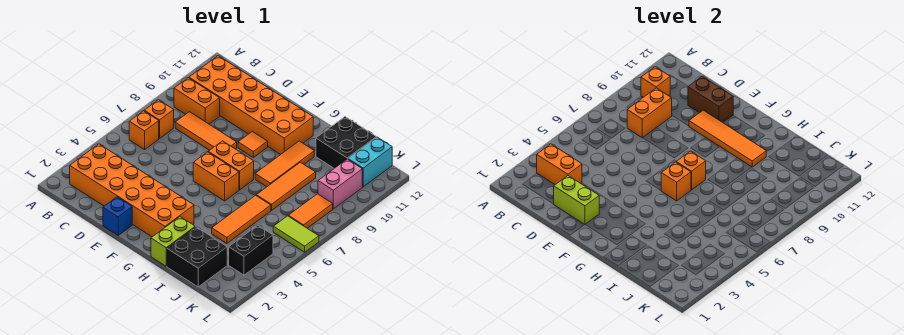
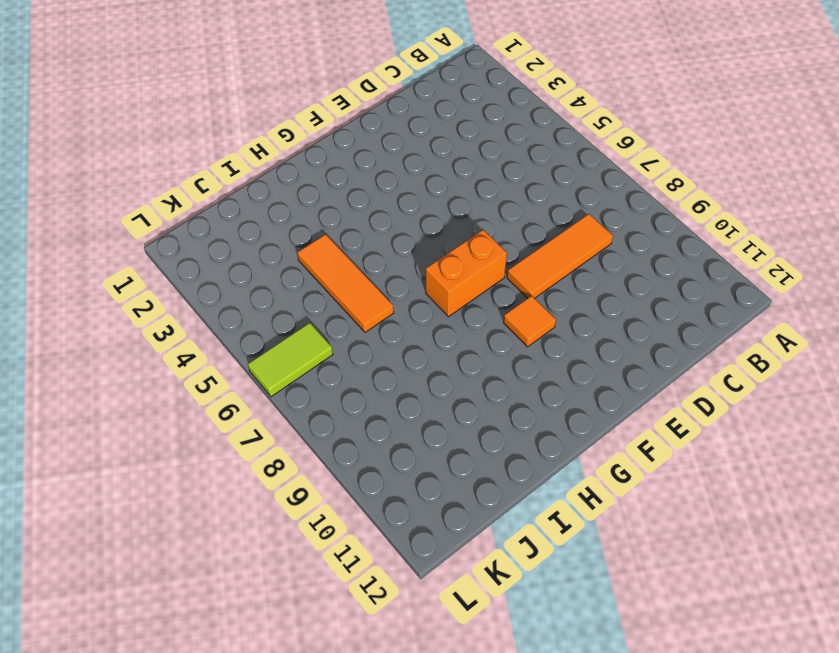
none -> orange brick B2:G3 level 1
none -> orange brick B6 level 1
none -> orange brick B7 level 1

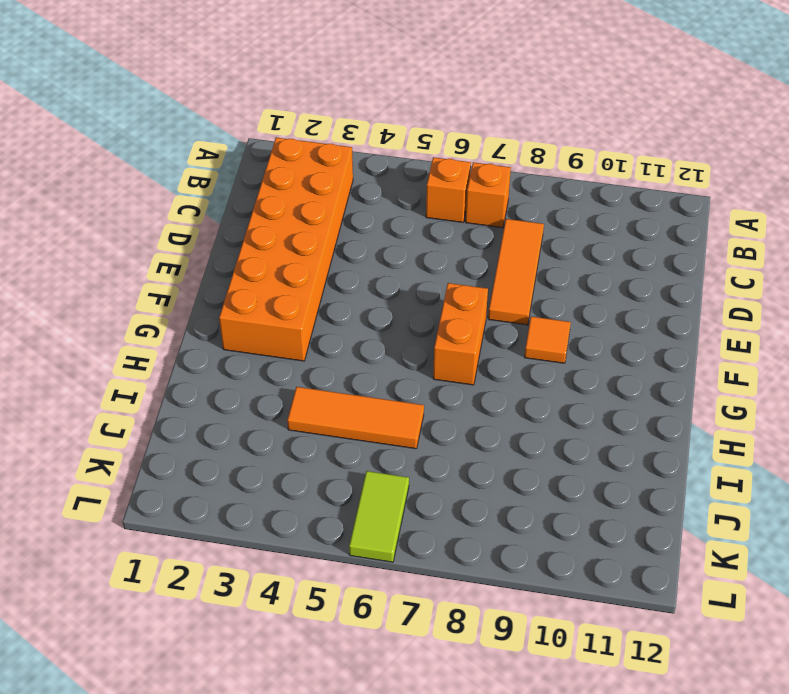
none -> orange brick B9:C9 level 1
none -> orange brick B10:G11 level 1
none -> blue brick E1 level 1

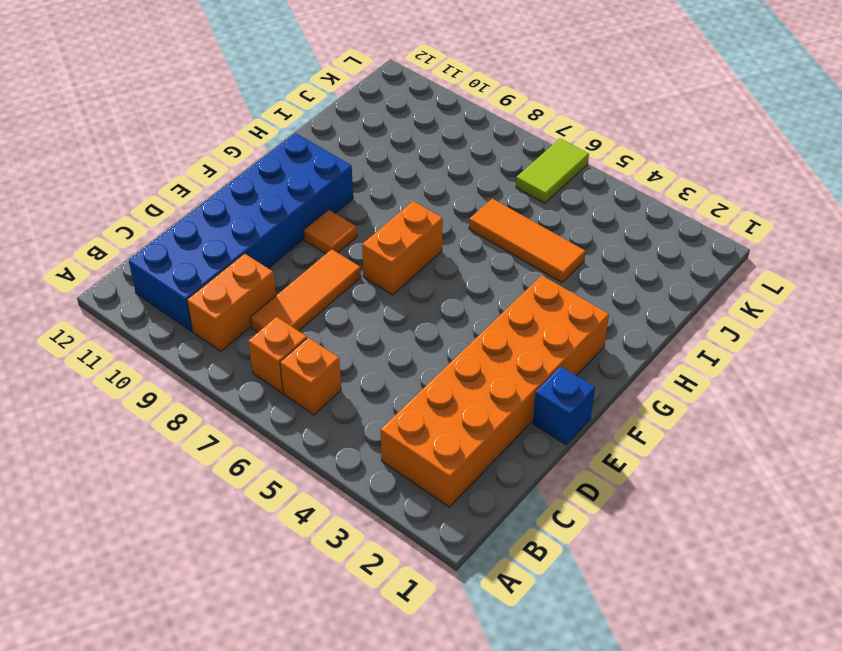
blue brick B10:G11 level 1 -> orange brick B10:G11 level 1
none -> orange brick F6:G6 level 1
none -> lime brick H1:H2 level 1
none -> orange tile H8:H10 level 1

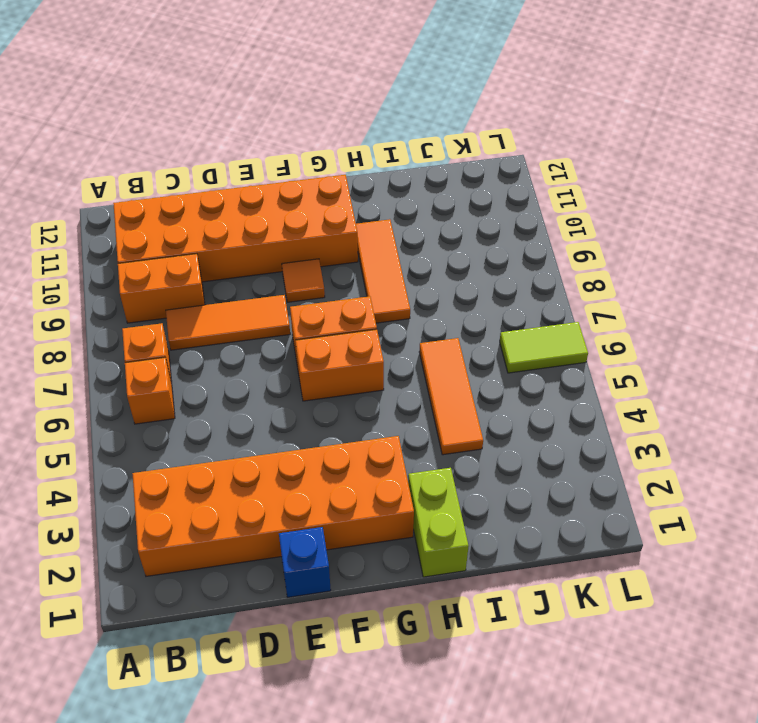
none -> black brick I1:J2 level 1
none -> orange tile I7:I9 level 1
none -> black brick I11:J12 level 1

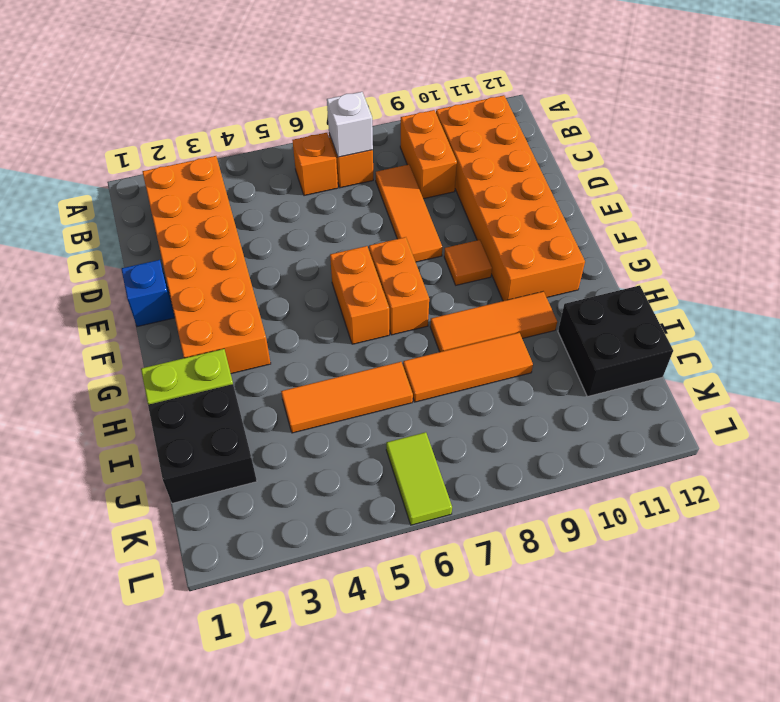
white brick B7 level 2 -> none
none -> black brick K3:K4 level 1
none -> orange tile K7:K8 level 1
none -> pink brick K9:K10 level 1

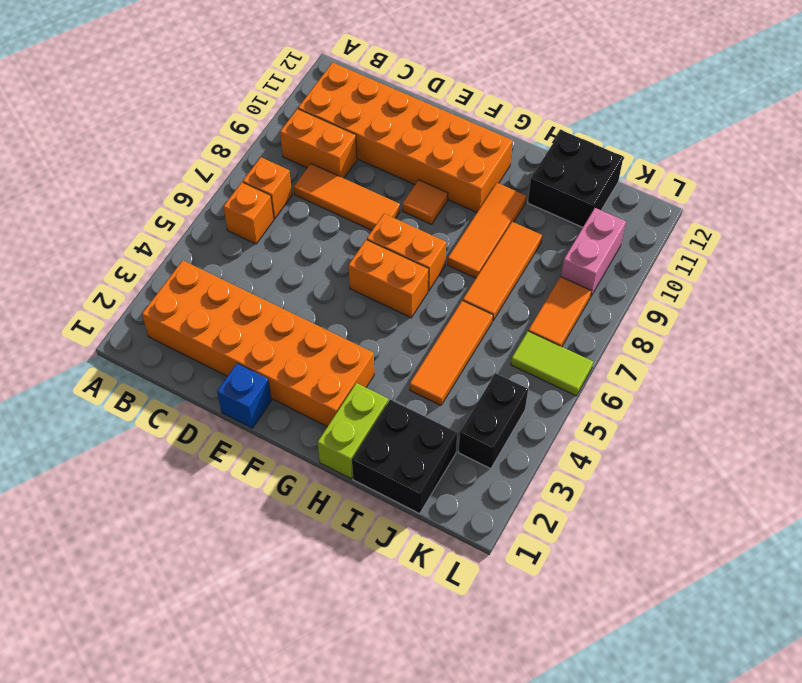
none -> cyan brick K11:K12 level 1
none -> orange brick B3:C3 level 2
none -> orange brick B10 level 2

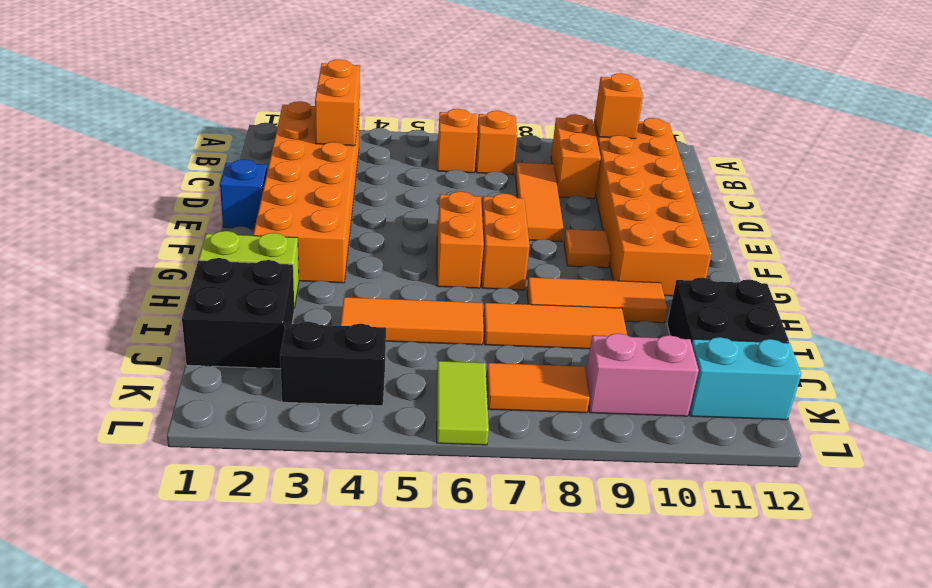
none -> orange brick C8:C9 level 2
none -> lime brick D2:E2 level 2
none -> brown brick D11:E11 level 2

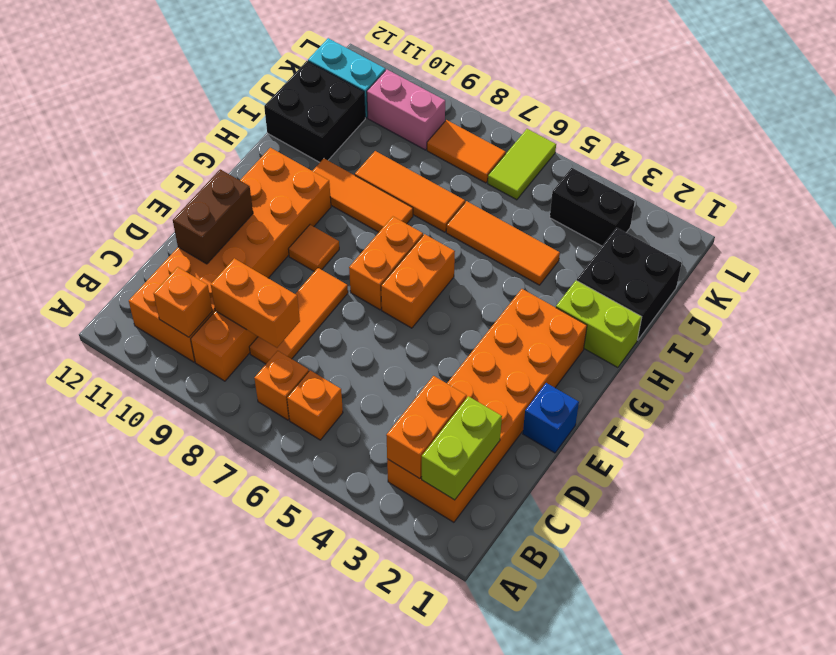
lime brick B2:C2 level 2 -> lime brick D2:E2 level 2
none -> orange tile E10:H10 level 2
none -> orange brick G6 level 2
none -> orange brick G7 level 2

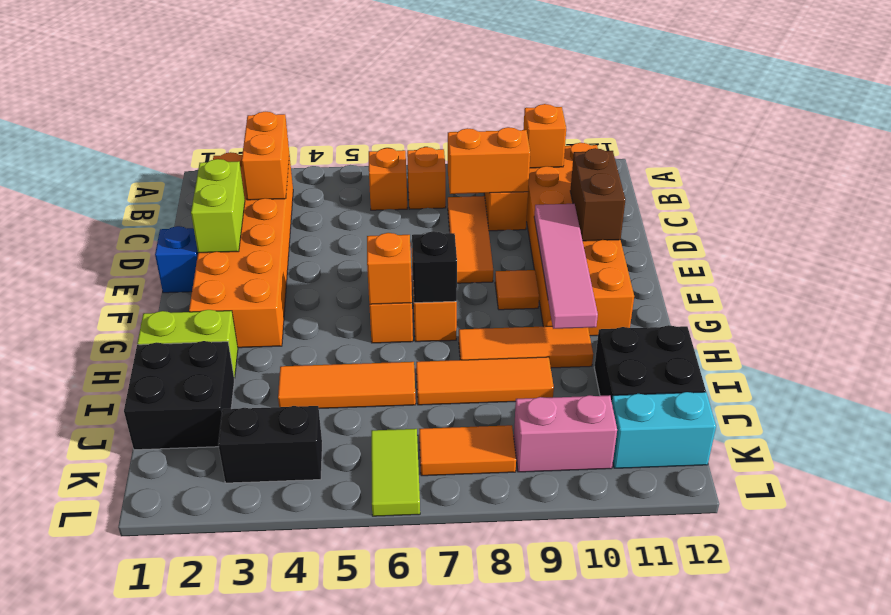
pink tile E10:H10 level 2 -> orange tile E10:H10 level 2
black brick G7 level 2 -> orange brick G7 level 2

